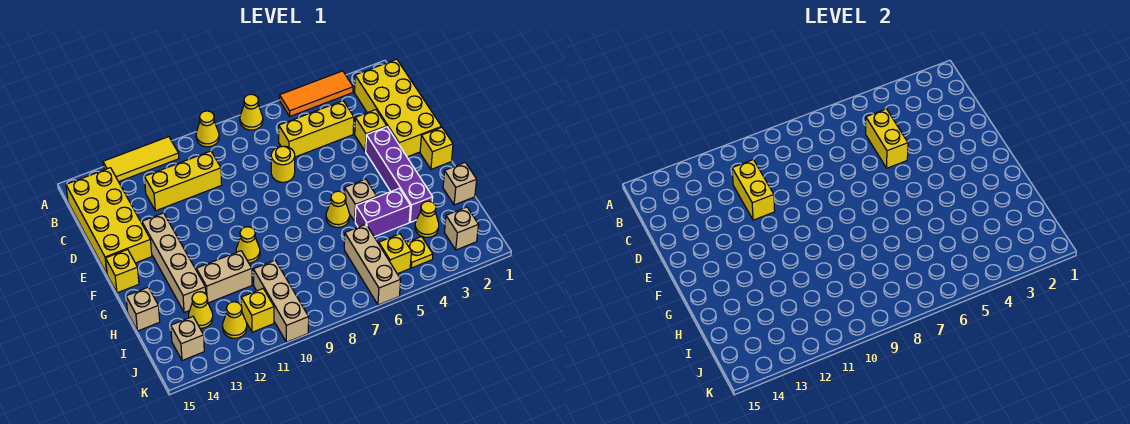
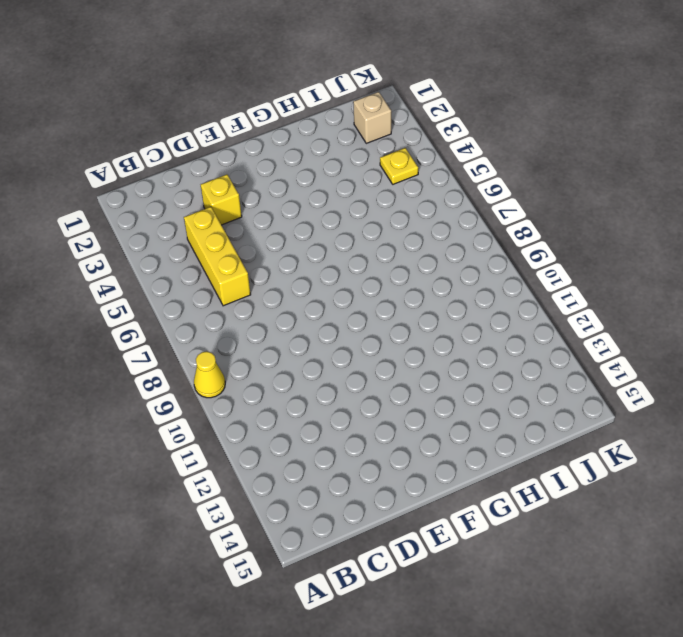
none -> orange tile A3:A5 level 1
none -> yellow cone A7 level 1
none -> yellow tile A11:A13 level 1
none -> yellow brick B1:E2 level 1

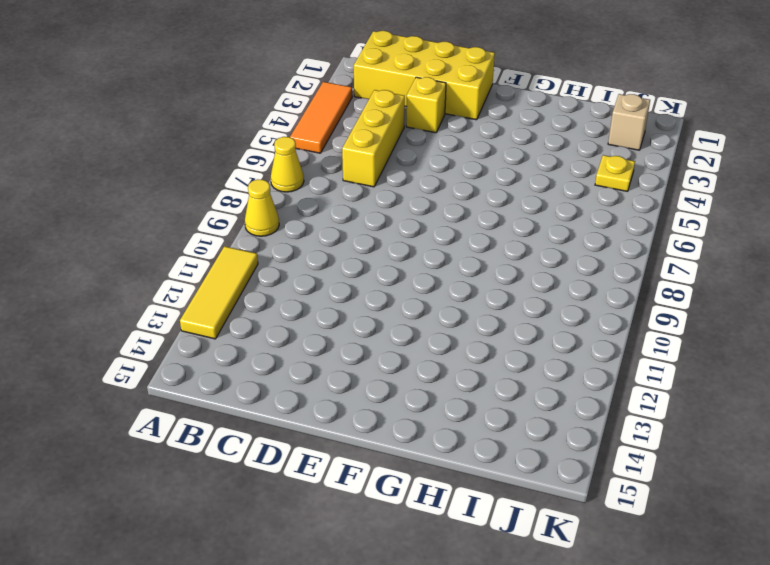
none -> yellow brick B14:E15 level 1
none -> yellow brick C10:C12 level 1
none -> yellow round brick D7 level 1
none -> purple brick E3:H3 level 1

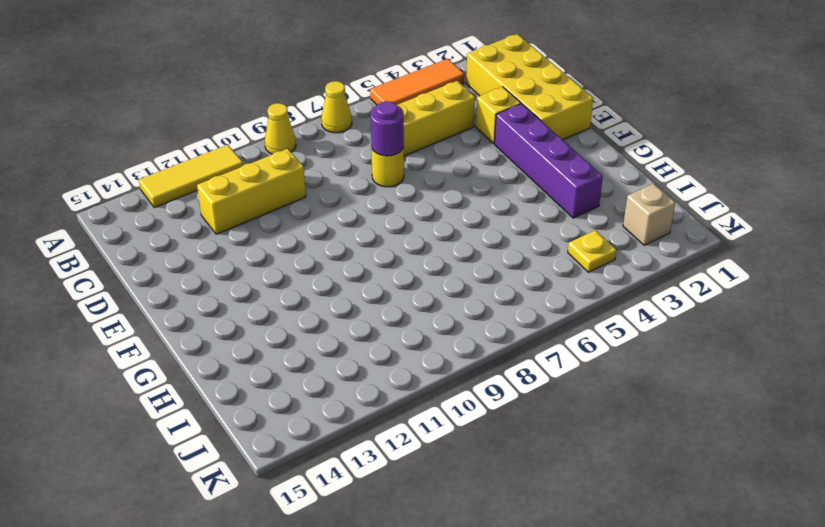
purple round brick D7 level 2 -> none
none -> yellow brick B14:E15 level 1
none -> tan brick E13:H13 level 1
none -> yellow brick F1 level 1
none -> yellow brick F15 level 1

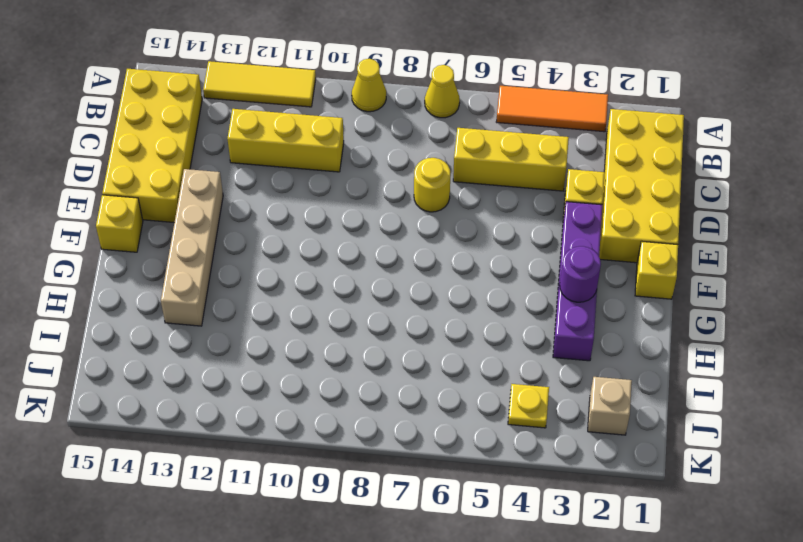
purple round brick G3 level 2 -> none
none -> tan brick G5 level 1
none -> yellow cone G6 level 1
none -> yellow cone G10 level 1
none -> tan brick H1 level 1

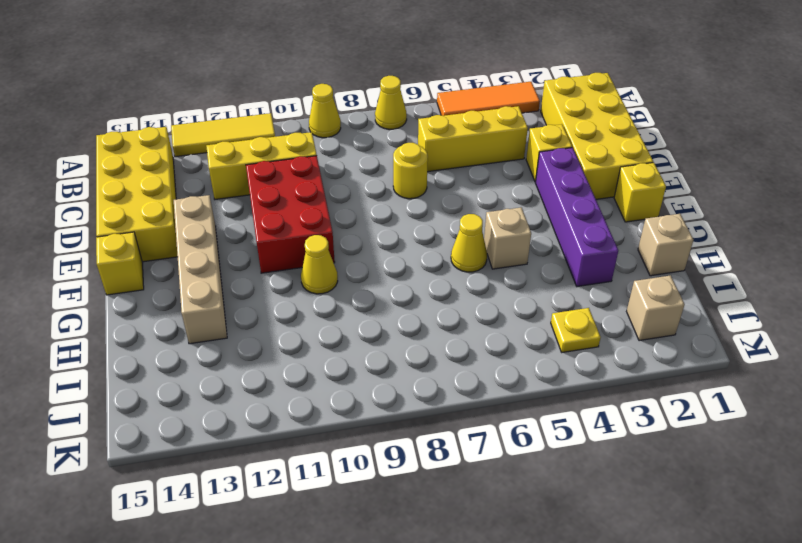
red brick D10:F11 level 1 -> none
none -> purple brick H4:H5 level 1
none -> tan brick H11:H12 level 1
none -> tan brick H15 level 1
none -> yellow cone I3 level 1

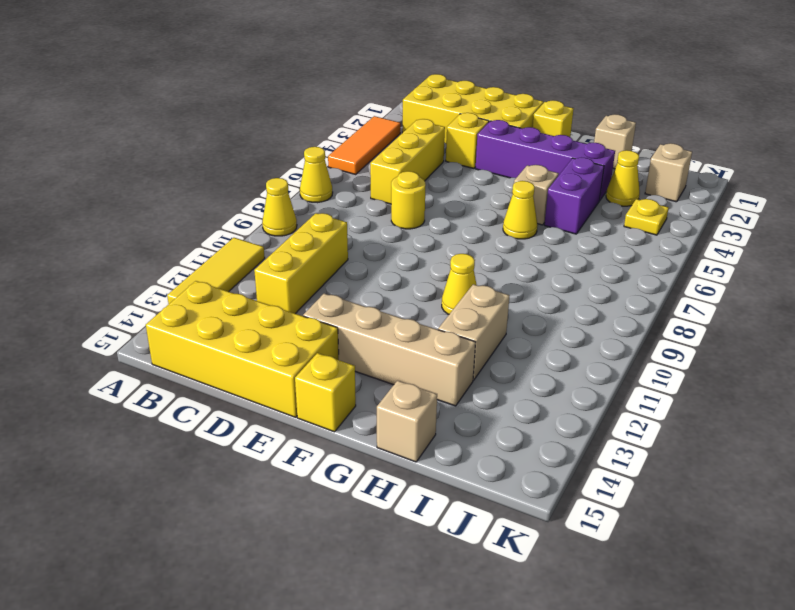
none -> tan brick I6:K6 level 1
none -> tan brick I10:K10 level 1
none -> yellow cone I13 level 1
none -> yellow brick J5 level 1

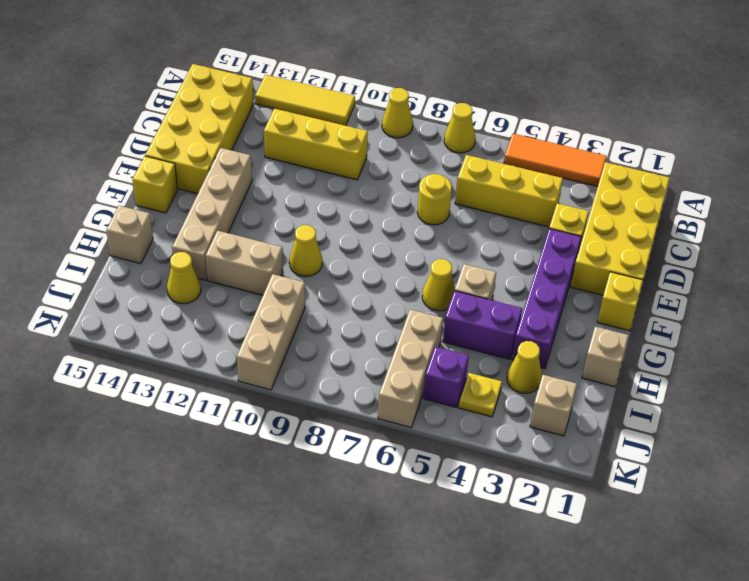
purple brick J5 level 1 -> yellow brick J5 level 1
none -> yellow brick J11 level 1
none -> yellow cone J12 level 1
none -> tan brick J14 level 1
none -> yellow brick C5:D5 level 2

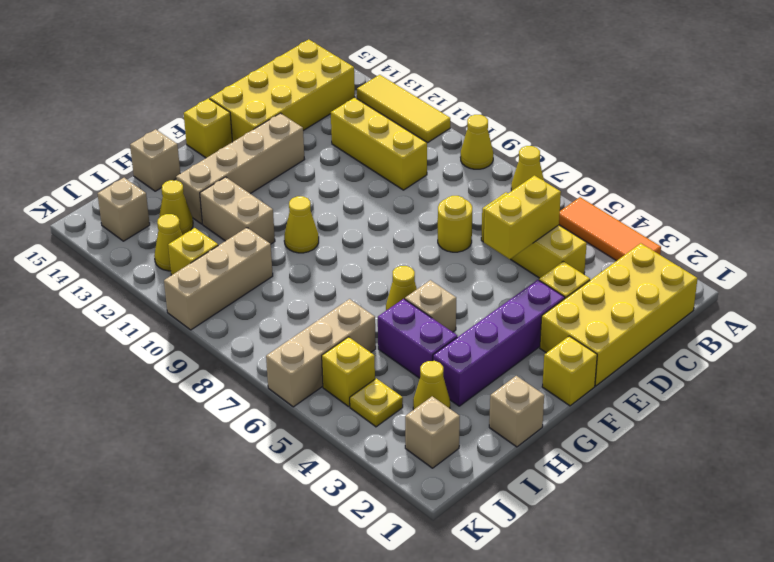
none -> yellow brick C11:D11 level 2

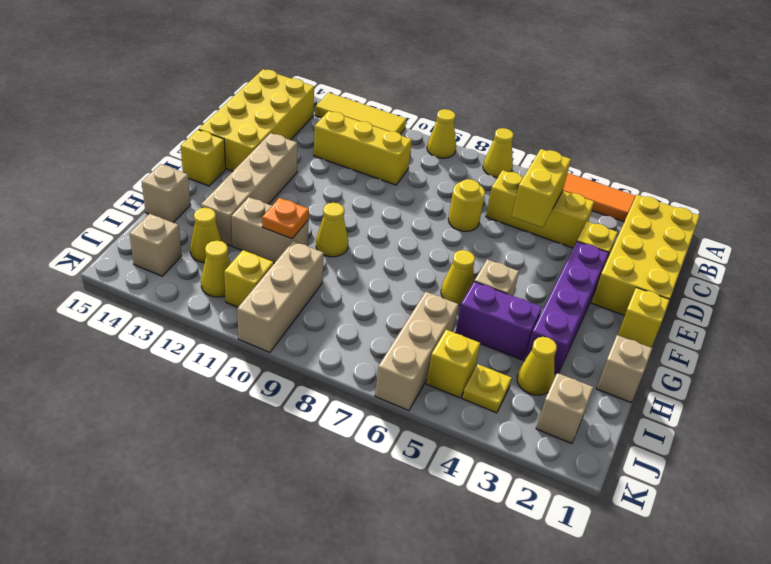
orange plate H11 level 2 -> none
none -> yellow brick C11:D11 level 2

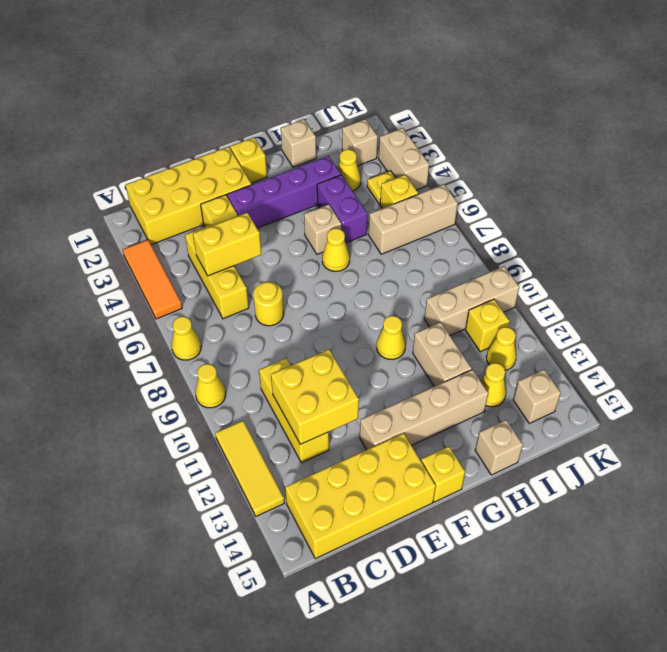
yellow brick C11:D12 level 2 -> yellow brick C11:D11 level 2
tan brick K3:K4 level 1 -> none

